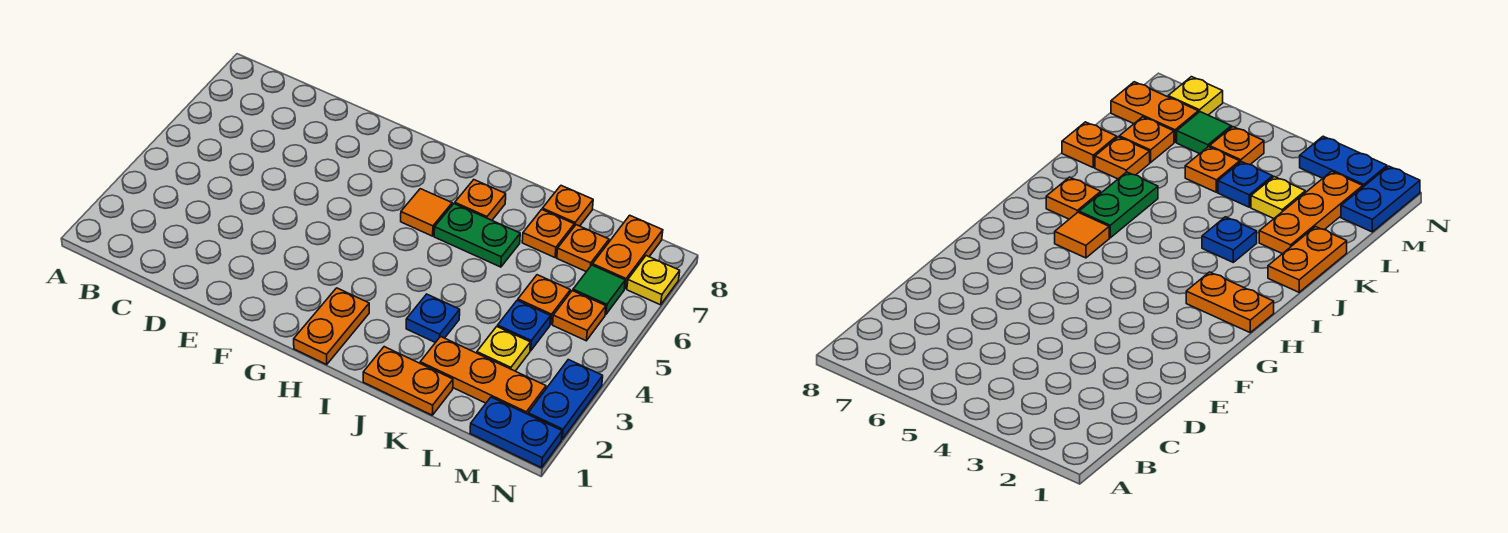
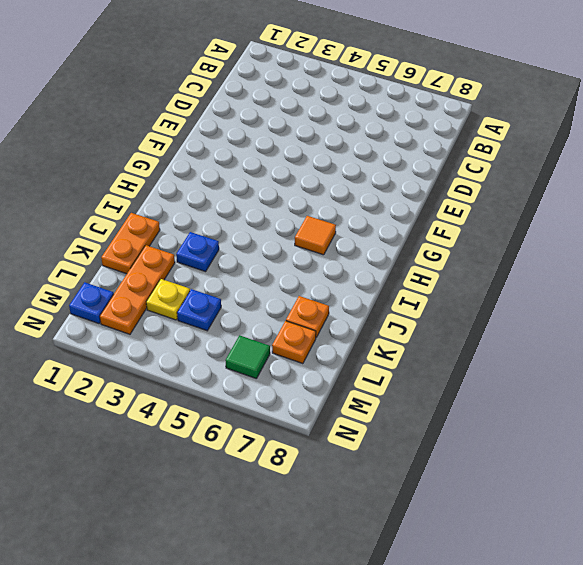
blue plate M1 level 1 -> blue plate M1:N1 level 1
none -> orange plate H1:H2 level 1
none -> green plate I6:J6 level 1
none -> orange plate I7 level 1

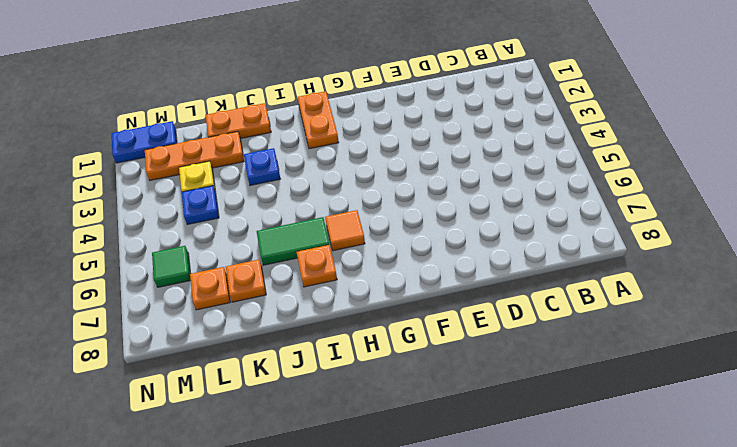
green tile I6:J6 level 1 -> green plate I6:J6 level 1
none -> orange plate K8 level 1
none -> orange plate L5 level 1
none -> orange plate M5 level 1

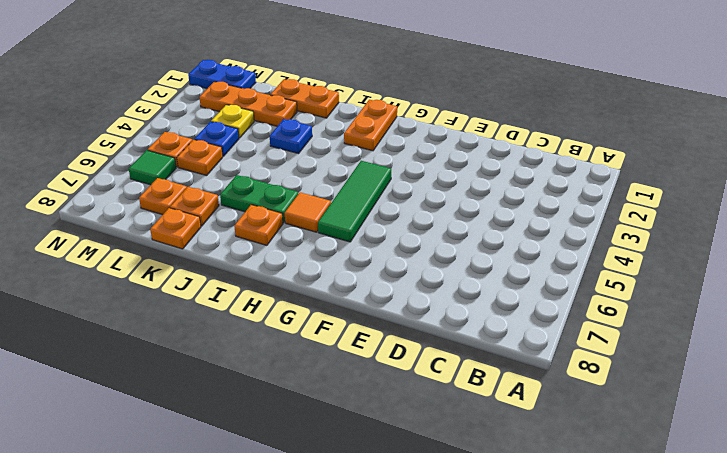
green tile G4:G6 level 1 -> none
none -> orange plate M7:M8 level 1
none -> blue plate N2:N3 level 1
none -> yellow plate N7 level 1

